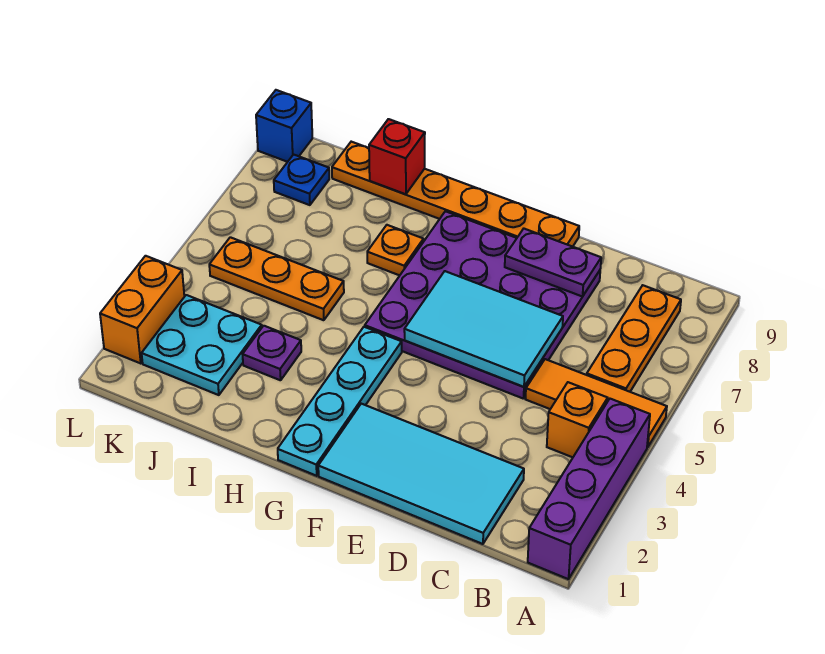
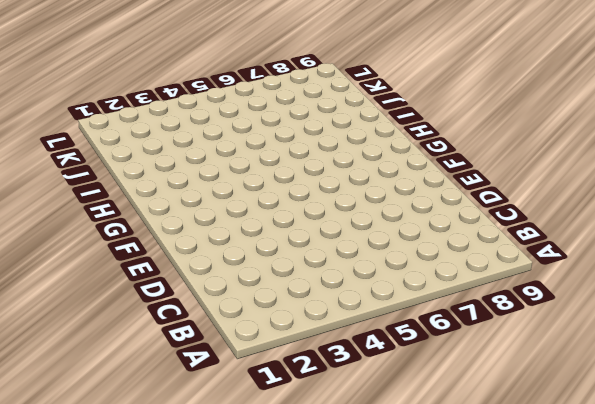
none -> purple brick A1:A4 level 1
none -> orange tile A5:C5 level 1
none -> orange brick B4 level 1

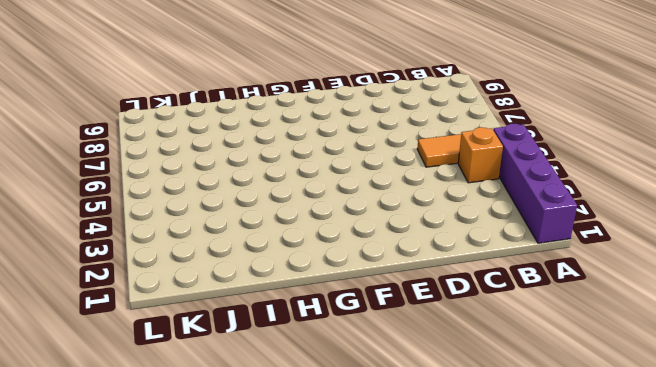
none -> orange plate B6:B8 level 1
none -> cyan tile C1:F2 level 1
none -> purple plate D5:G8 level 1

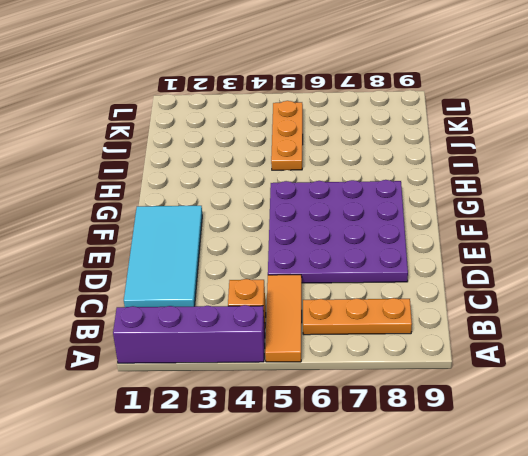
none -> orange plate E9:J9 level 1
none -> cyan plate G1:G4 level 1
none -> orange plate H7 level 1

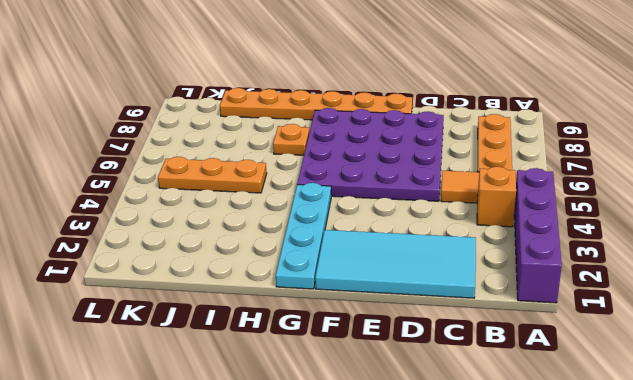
none -> purple plate I3 level 1
none -> cyan plate J2:K3 level 1
none -> blue plate K8 level 1

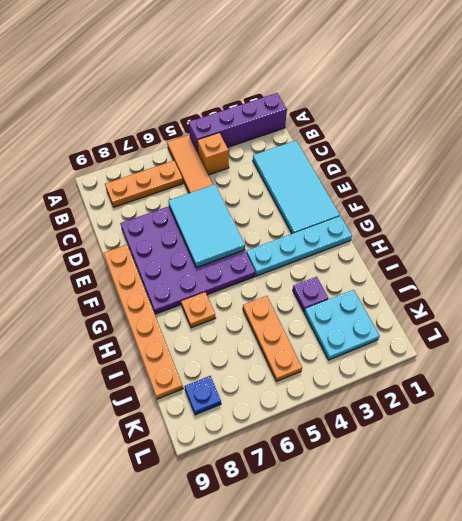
none -> orange brick L2:L3 level 1
none -> blue brick L9 level 1
none -> purple plate D8:E8 level 2

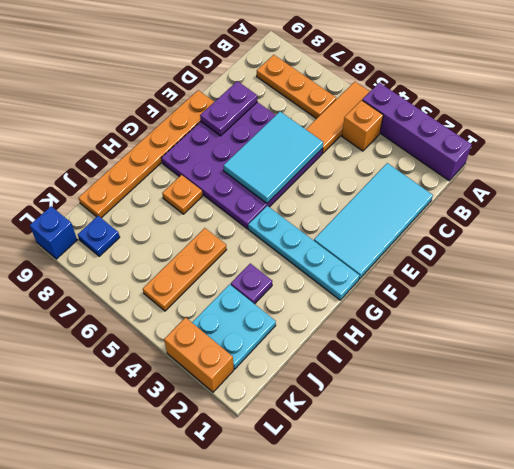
none -> red brick I9 level 2

